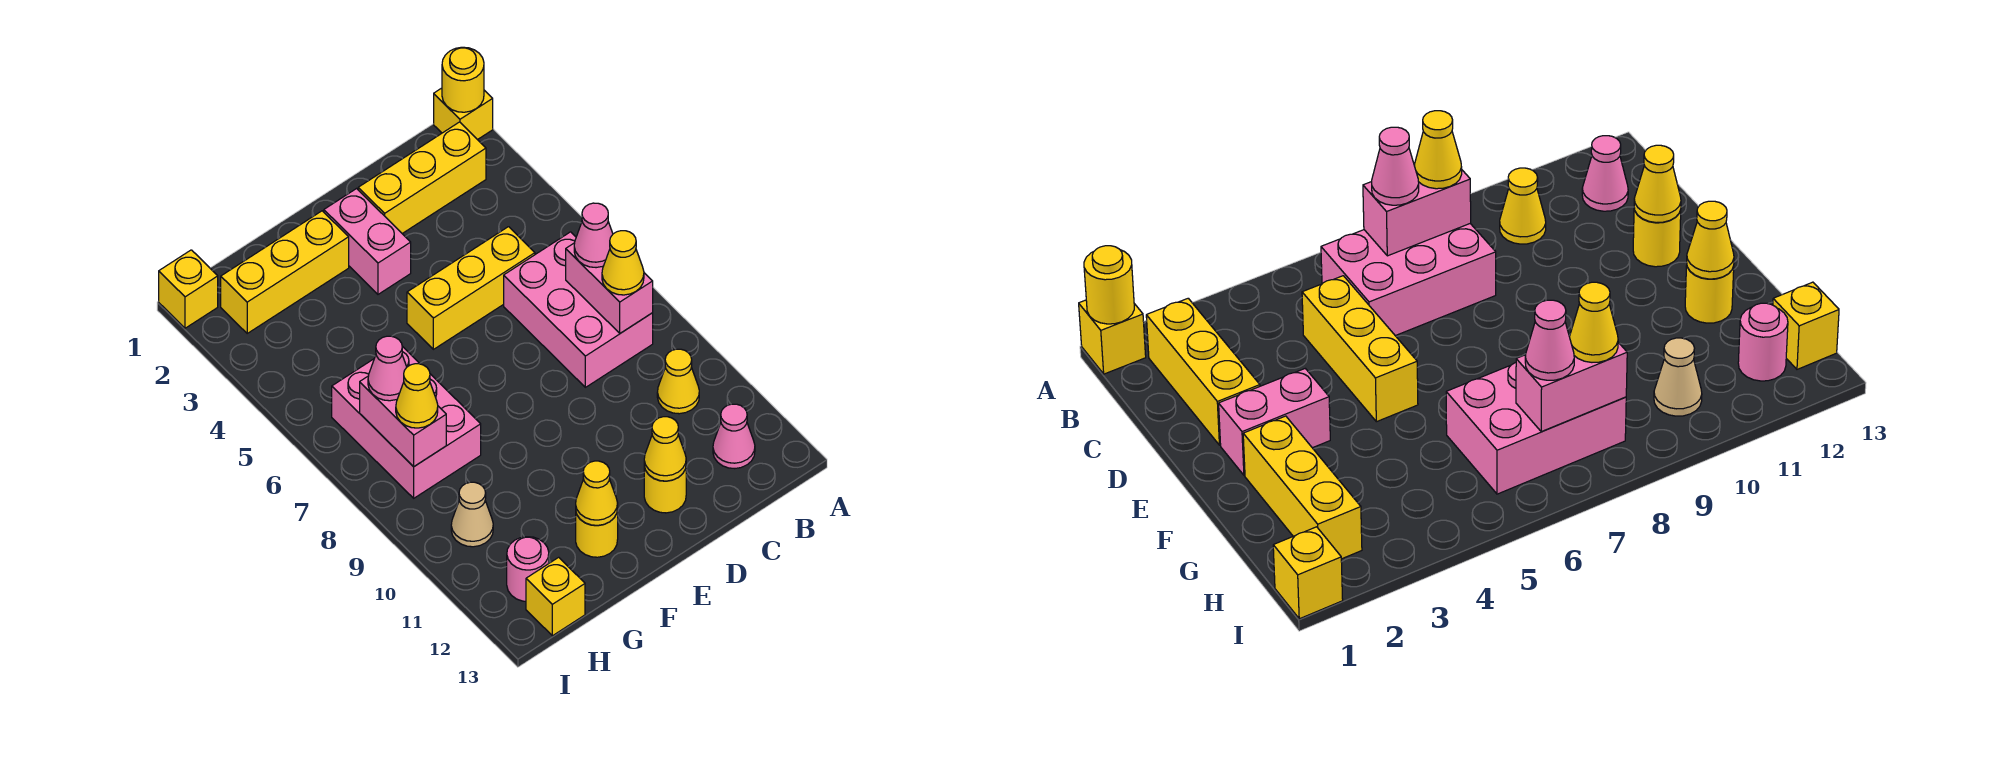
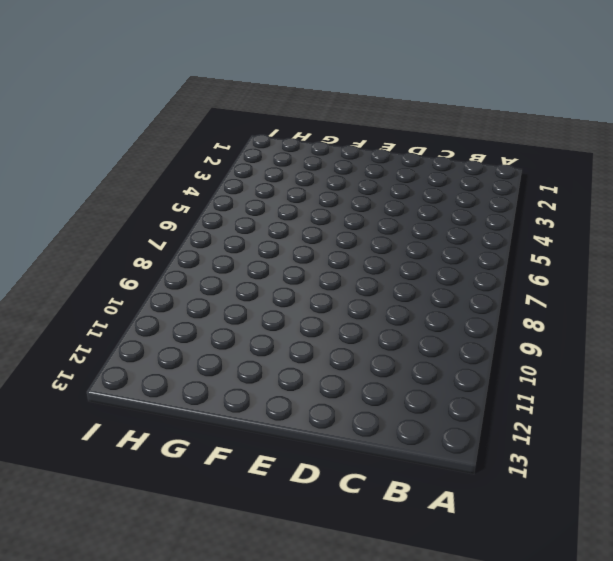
none -> yellow brick A1 level 1
none -> yellow brick B2:D2 level 1
none -> pink brick B6:C8 level 1

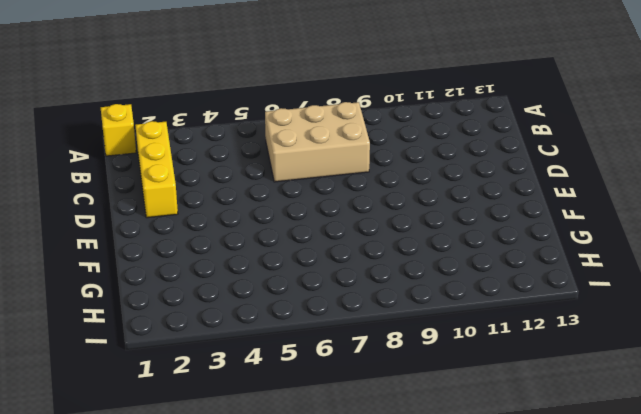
tan brick B6:C8 level 1 -> pink brick B6:C8 level 1
none -> yellow cone B10 level 1
none -> pink cone B12 level 1
none -> yellow brick C5:E5 level 1

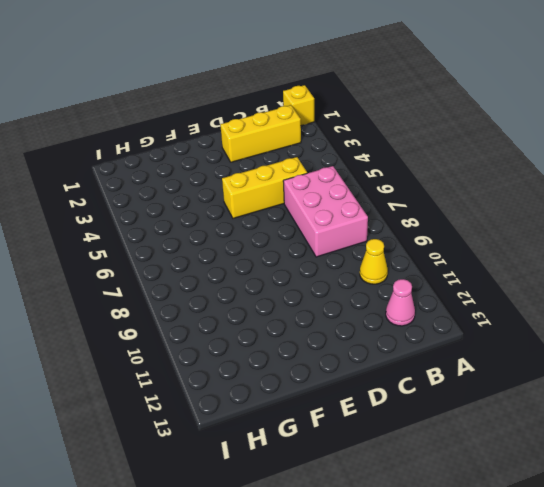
none -> yellow round brick D12 level 1
none -> pink brick E2:E3 level 1
none -> yellow brick F2:H2 level 1

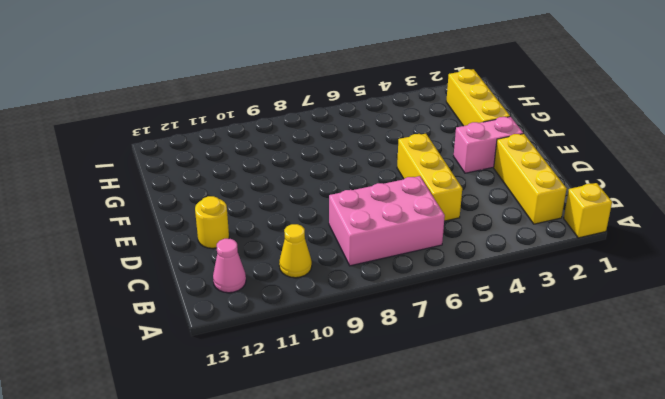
none -> yellow round brick F12 level 1
none -> pink brick G6:H8 level 1
none -> tan cone H10 level 1

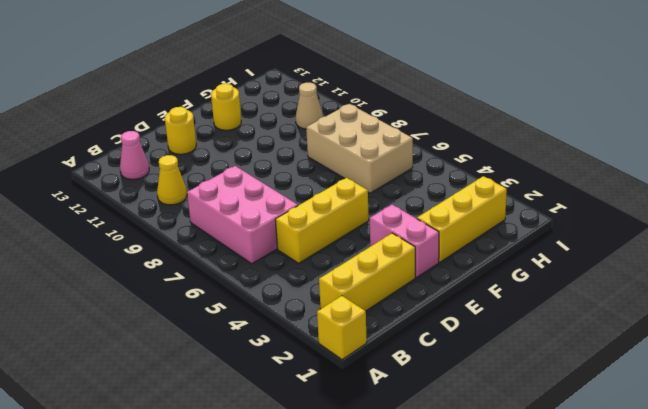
tan brick G6:H8 level 1 -> pink brick G6:H8 level 1
none -> pink round brick H12 level 1
none -> yellow brick H13 level 1
none -> yellow brick I1 level 1

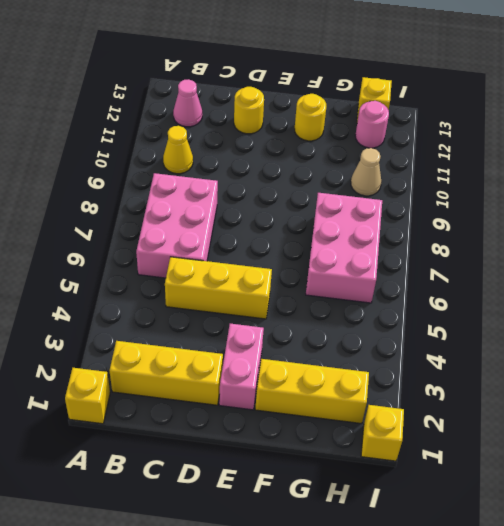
none -> yellow round brick A1 level 2
none -> pink brick B7:B8 level 2
none -> yellow cone D12 level 2

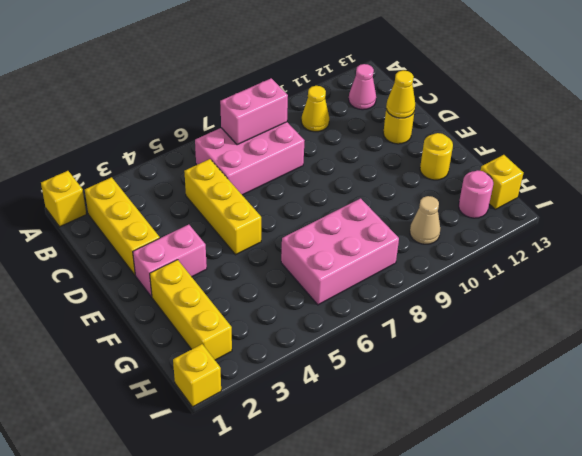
none -> yellow round brick A1 level 2
none -> yellow cone F12 level 2
none -> pink brick H7:H8 level 2

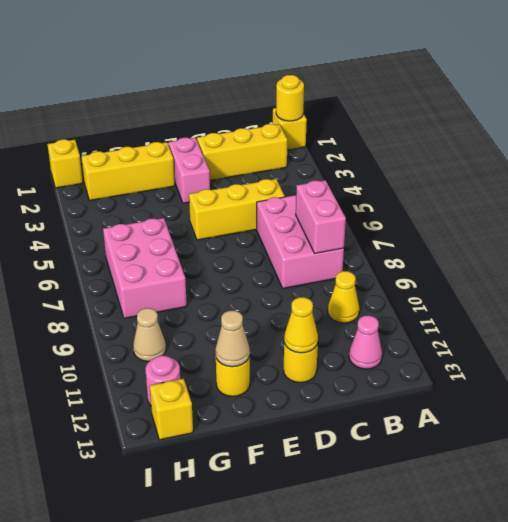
tan cone F12 level 2 -> yellow cone F12 level 2
none -> pink brick H7:H8 level 2
none -> pink cone B7 level 3
none -> yellow cone B8 level 3

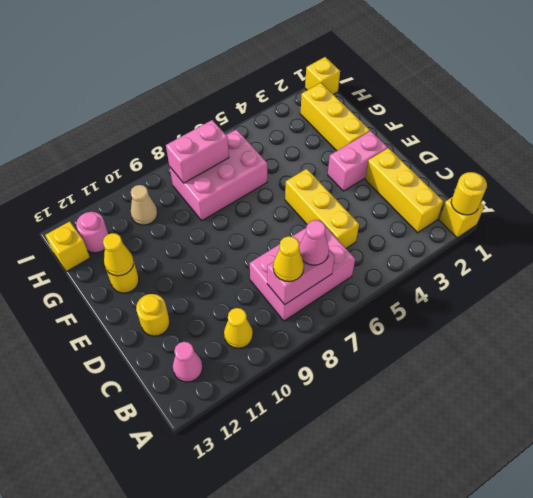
none -> yellow cone D12 level 2
none -> pink cone H7 level 3
none -> yellow cone H8 level 3

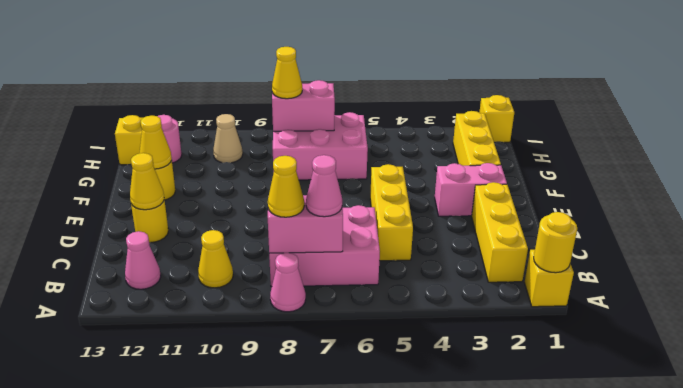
pink cone A8 level 1 -> pink cone H7 level 3

